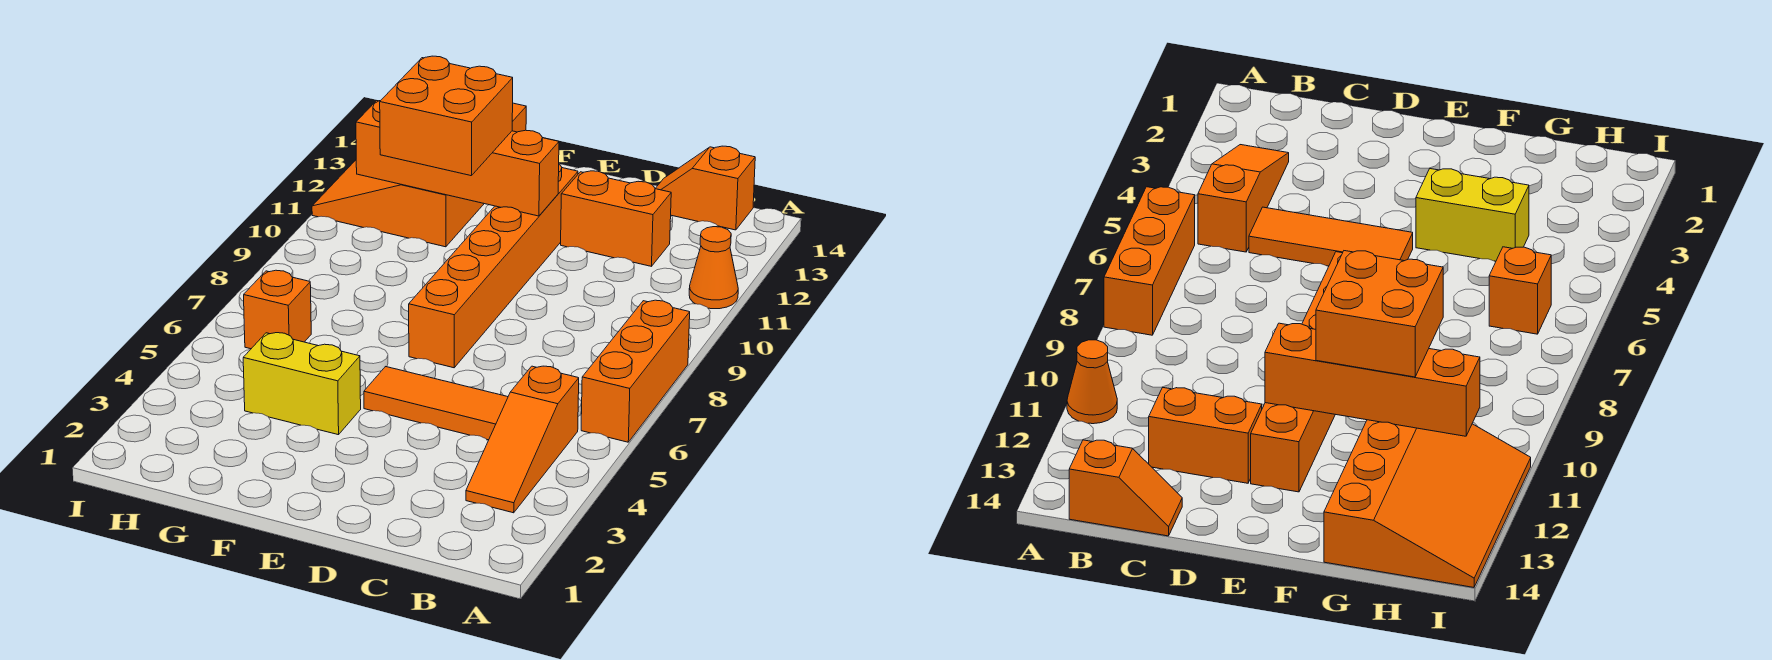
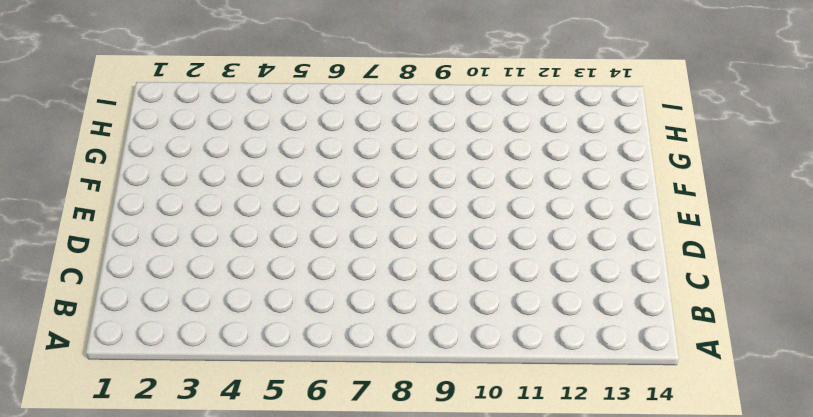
none -> orange brick A6:A8 level 1
none -> orange cone A11 level 1
none -> orange slope B3:B5 level 1 top 5

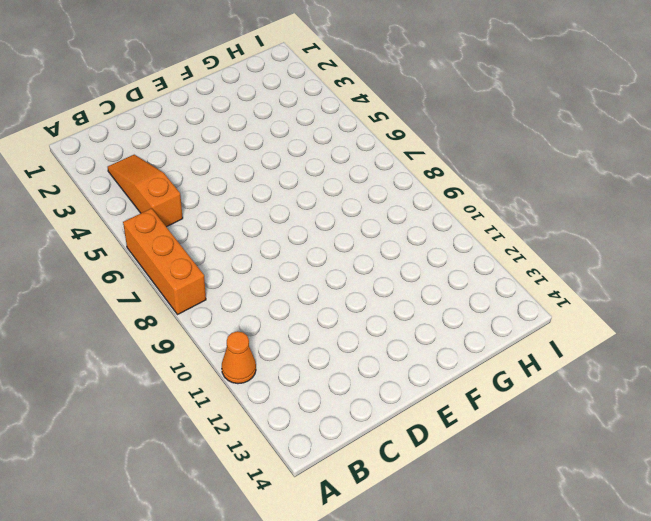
none -> orange slope B14:C14 level 1 top B
none -> orange tile C5:E5 level 1
none -> orange brick C12:D12 level 1

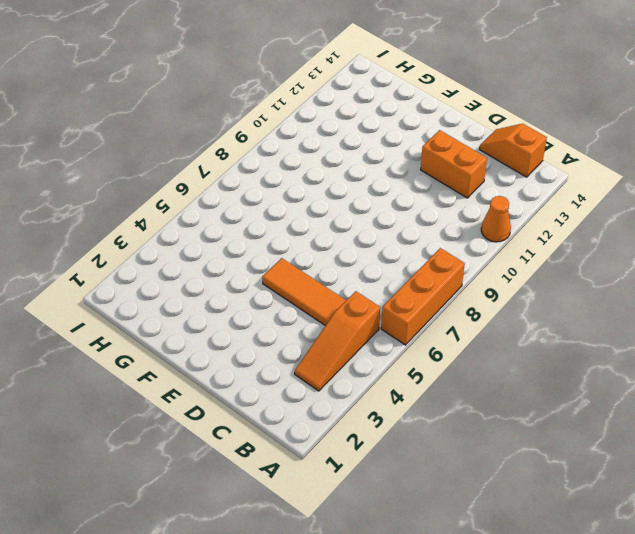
none -> orange brick E7:E12 level 1
none -> yellow brick F4:G4 level 1
none -> orange slope G11:I14 level 1 top G

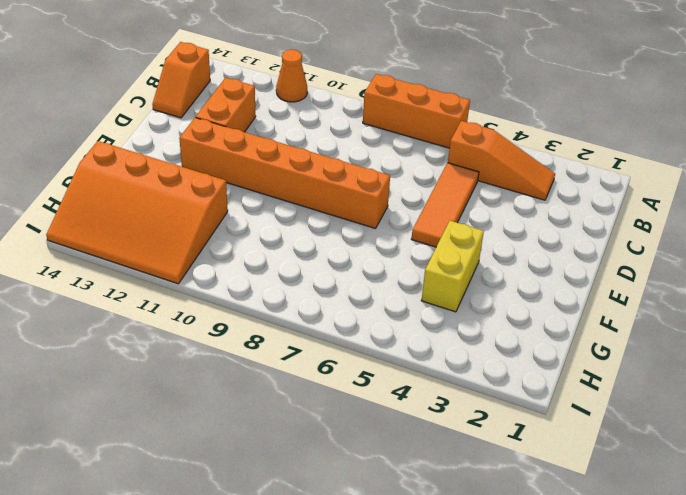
none -> orange brick H6 level 1
none -> orange brick E11:H11 level 2
none -> orange brick F10:G11 level 3

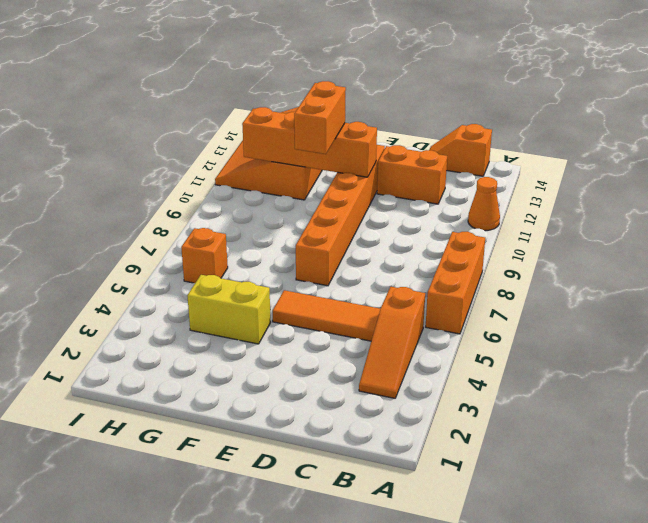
orange brick F10:F11 level 3 -> orange brick F10:G11 level 3

